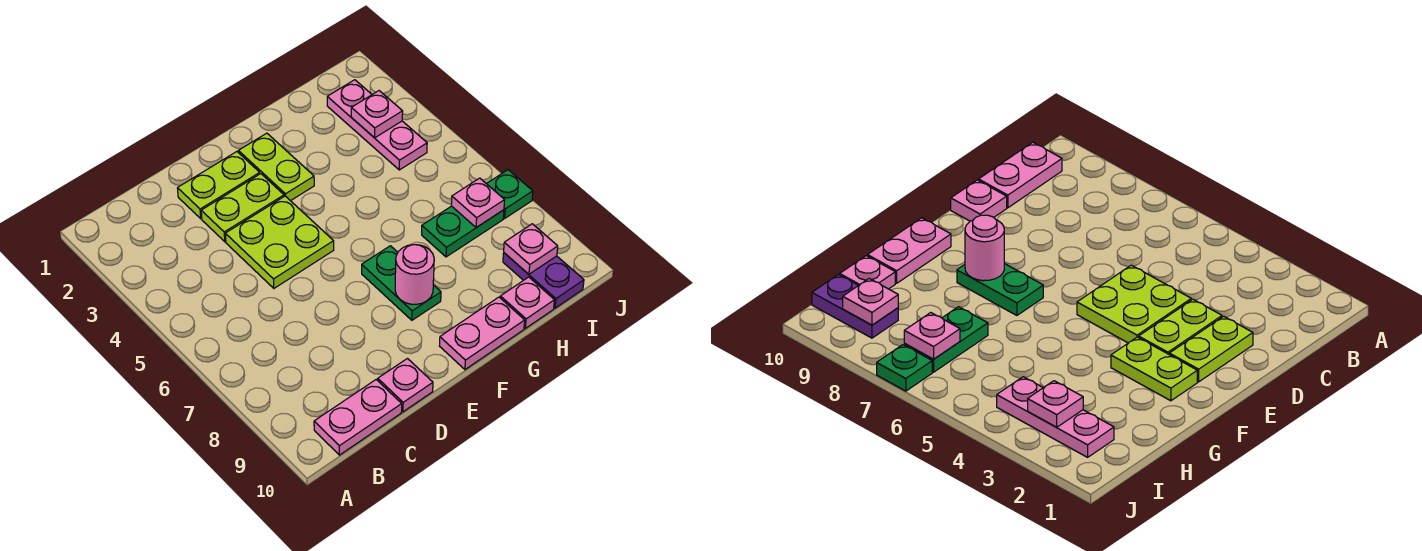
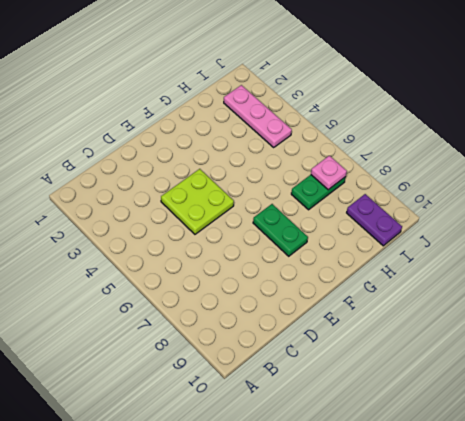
none -> pink plate B10:C10 level 1
none -> lime plate D2:E2 level 1
none -> lime plate D3:E3 level 1

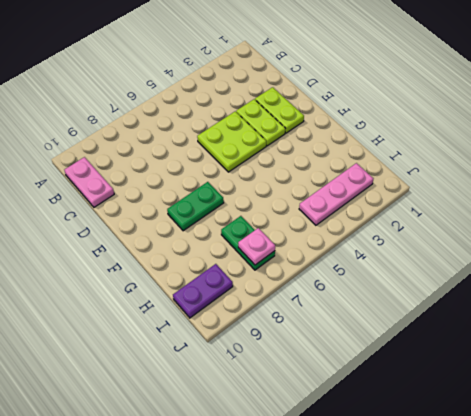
none -> pink plate D10 level 1
none -> lime plate F2:F3 level 1
none -> pink plate F10:G10 level 1

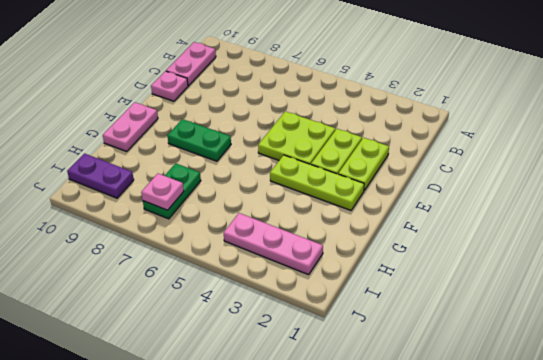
lime plate F2:F4 level 1 -> lime plate F2:F3 level 1
none -> pink plate H10 level 1
none -> green plate J7 level 1
none -> pink round brick F8 level 2

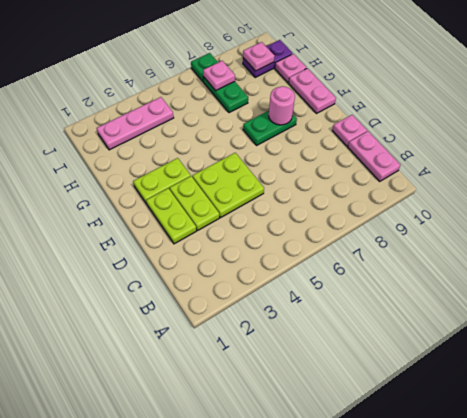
none -> pink plate I3 level 2

